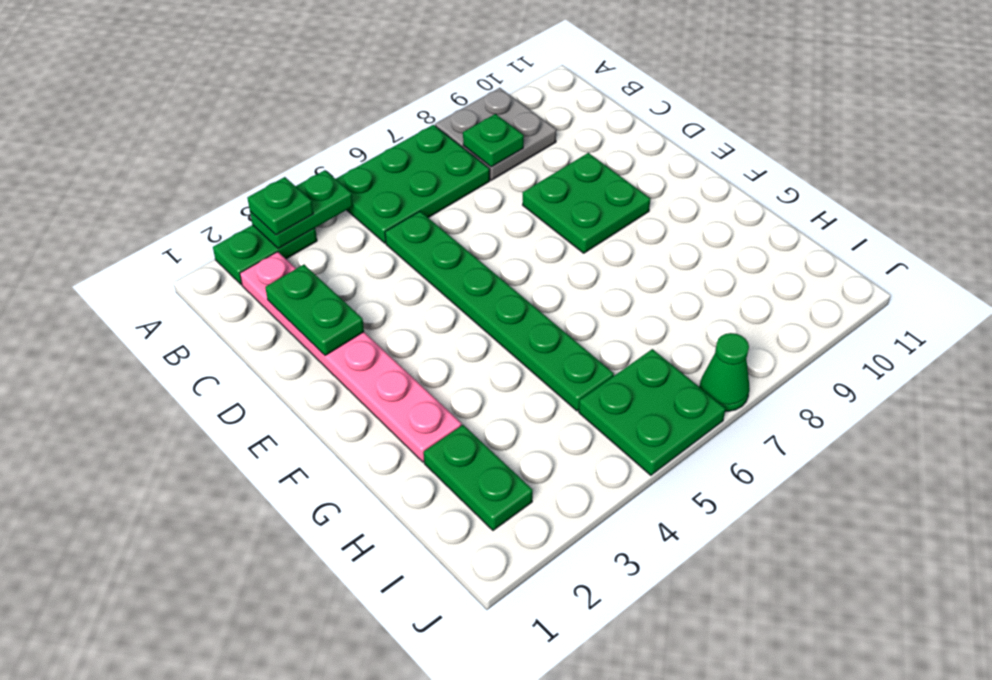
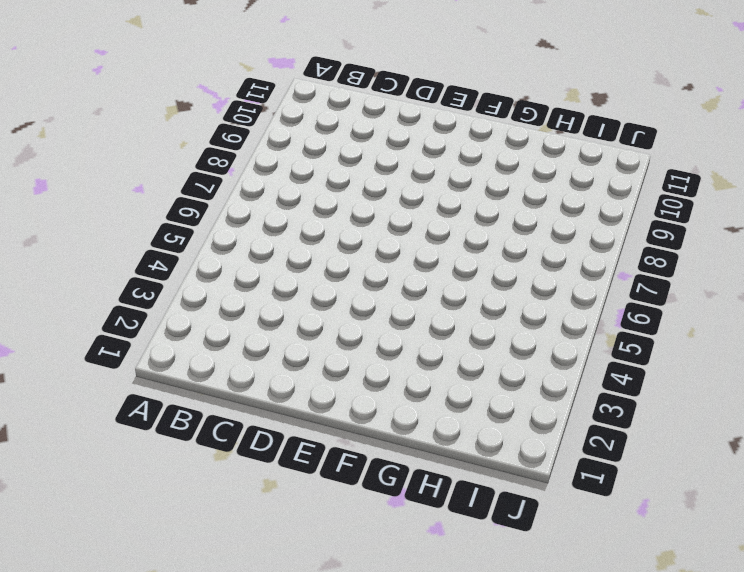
none -> green plate A2:A3 level 1
none -> green plate A5:B7 level 1
none -> grey plate A8:B9 level 1

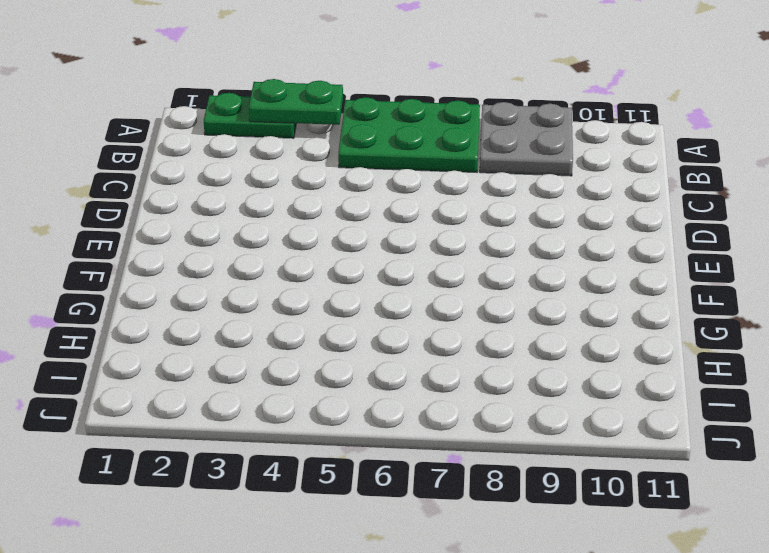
none -> pink plate B2:G2 level 1
none -> green plate C5:H5 level 1
none -> green plate D8:E9 level 1

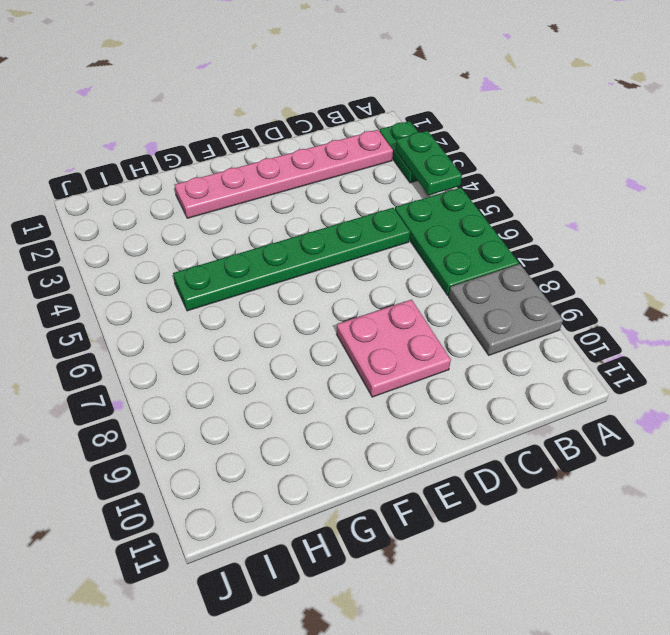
pink plate D8:E9 level 1 -> green plate D8:E9 level 1
none -> green plate H2:I2 level 1
none -> green plate I5:J6 level 1
none -> green cone J7 level 1

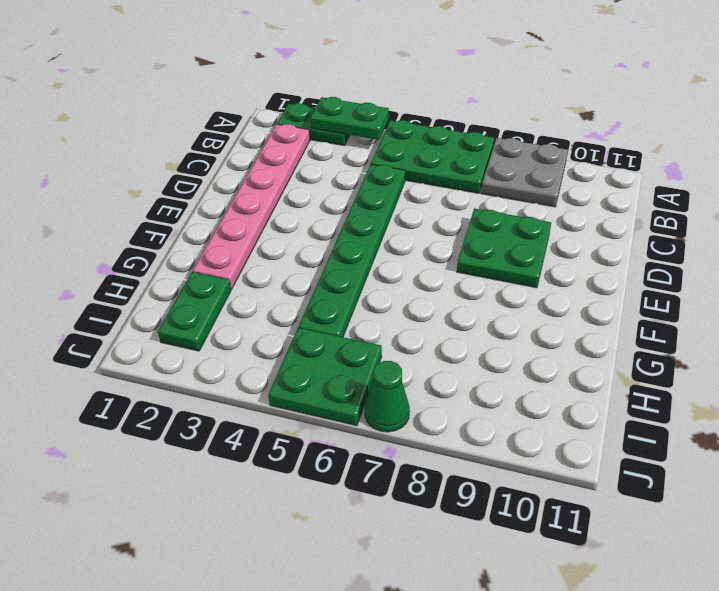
none -> green plate B8 level 2
none -> green plate C2:D2 level 2
none -> green plate A3 level 3

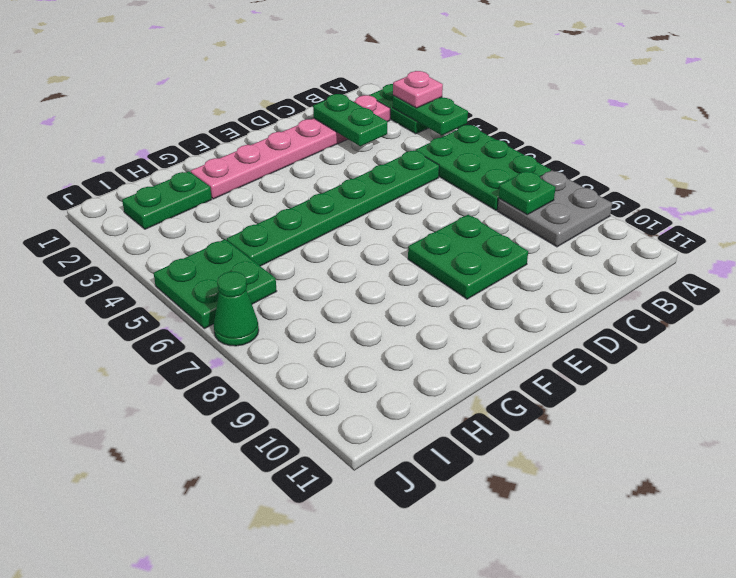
pink plate A3 level 3 -> green plate A3 level 3
green plate C2:C3 level 2 -> green plate C2:D2 level 2

